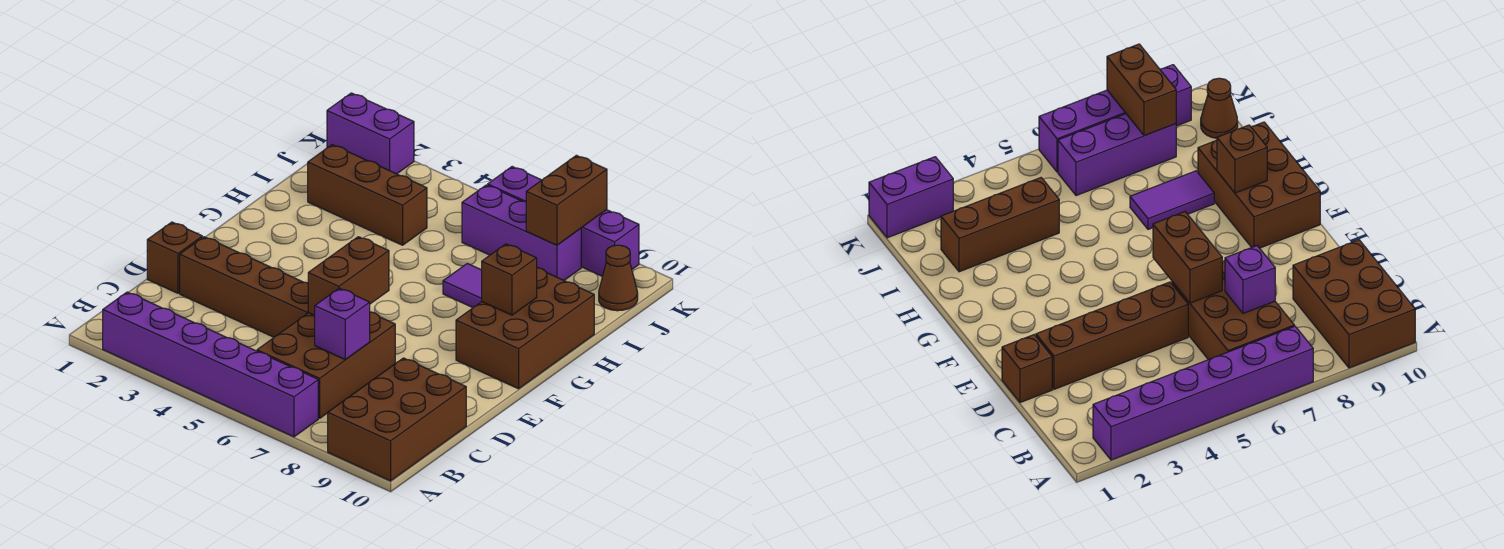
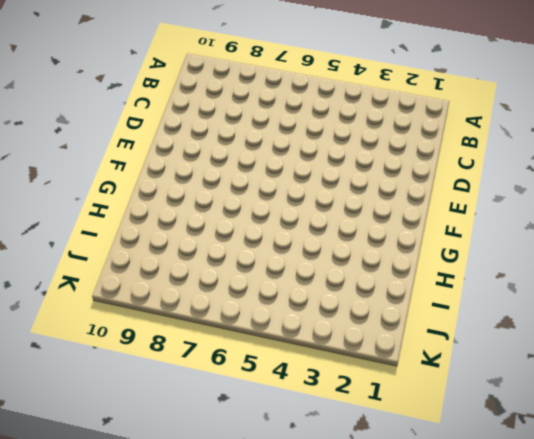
none -> purple brick A2:A7 level 1
none -> brown brick A9:C10 level 1
none -> brown brick B6:D7 level 1

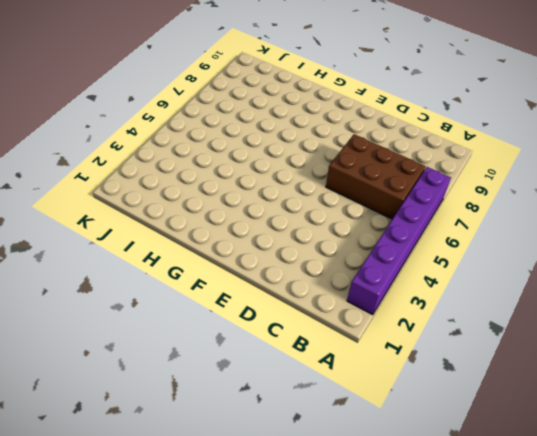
none -> brown brick A9:C10 level 1
none -> brown brick D1 level 1
none -> brown brick D2:D5 level 1

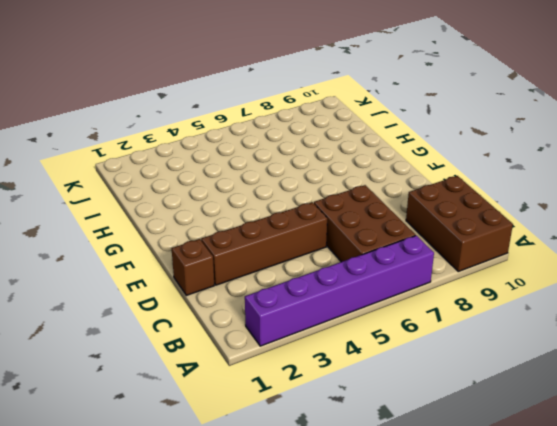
none -> brown brick F9:H10 level 1
none -> purple tile H7:H8 level 1
none -> brown brick I2:I4 level 1

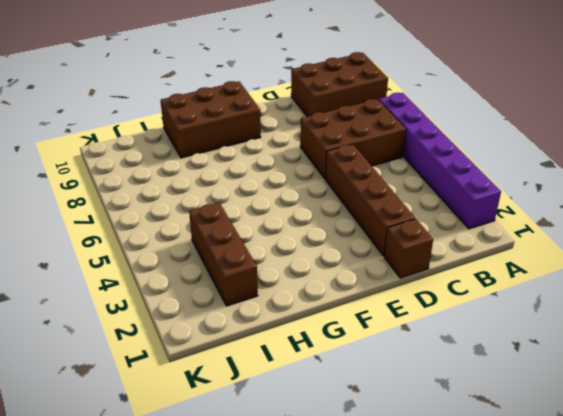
none -> purple tile H7:H8 level 1
none -> purple brick J6:J8 level 1
none -> brown cone J10 level 1

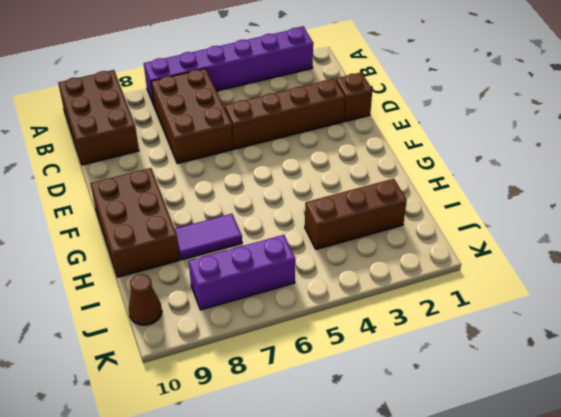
none -> purple brick K1:K2 level 1
none -> purple brick K6:K9 level 1
none -> purple brick C7 level 2

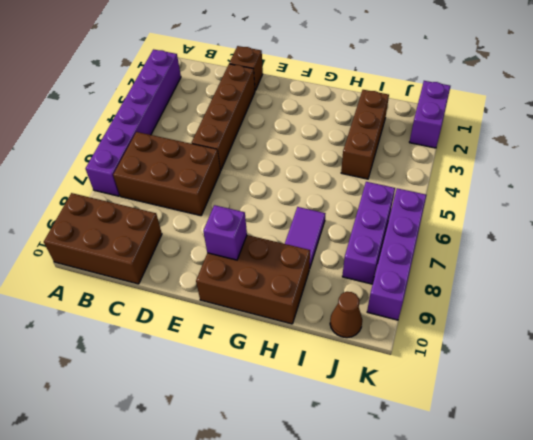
purple brick F9 level 2 -> purple brick C7 level 2
none -> brown brick D6:E6 level 2
none -> brown brick G9 level 2
none -> brown brick J8:K8 level 2

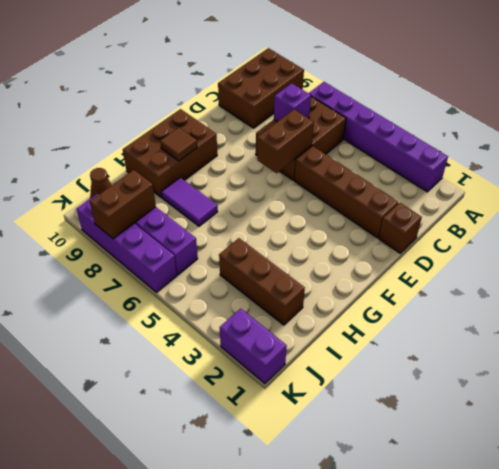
brown tile G9 level 2 -> brown brick G9 level 2

